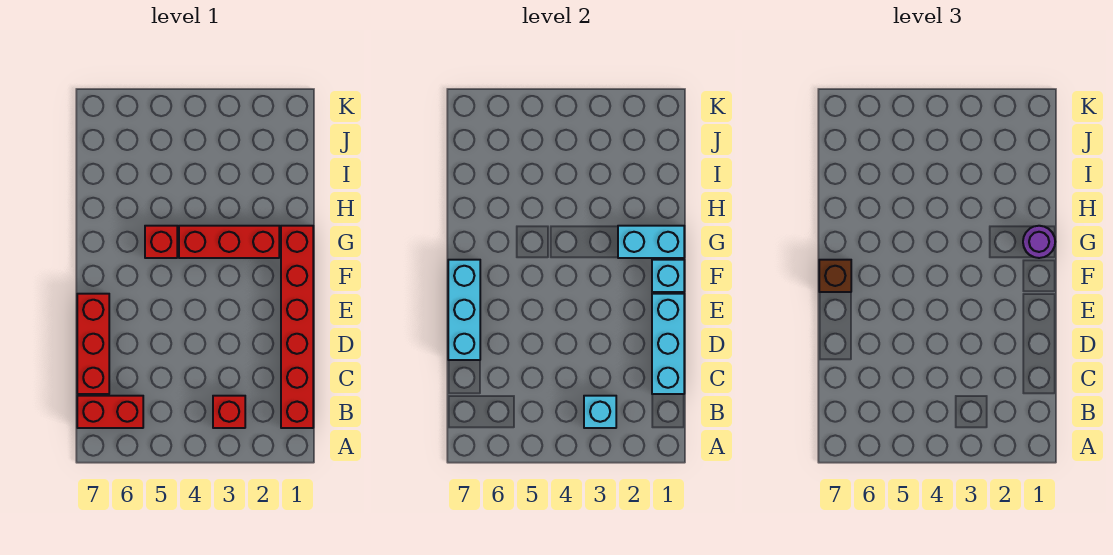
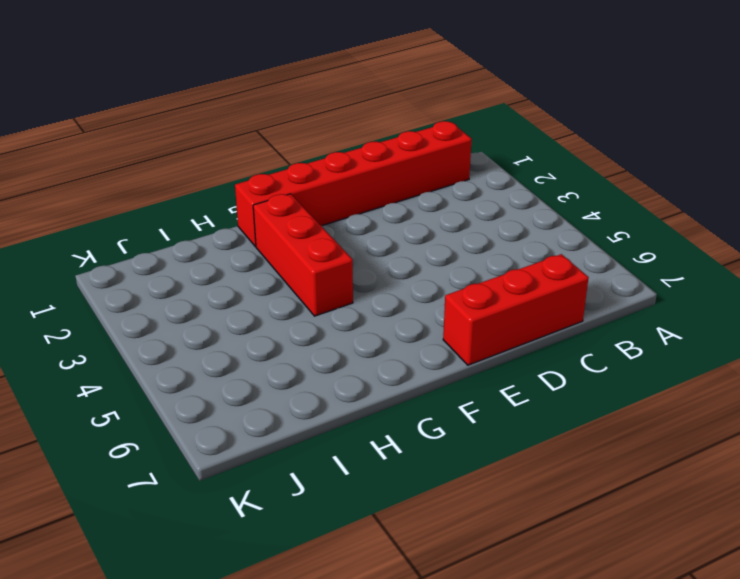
none -> red brick B3 level 1
none -> red brick B6:B7 level 1
none -> red brick G5 level 1

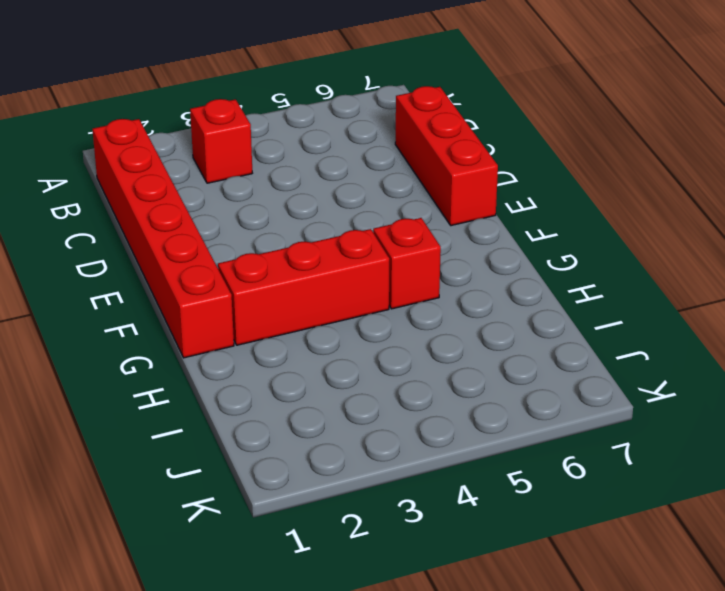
none -> red brick B6:B7 level 1
none -> cyan brick B3 level 2
none -> cyan brick C1:E1 level 2

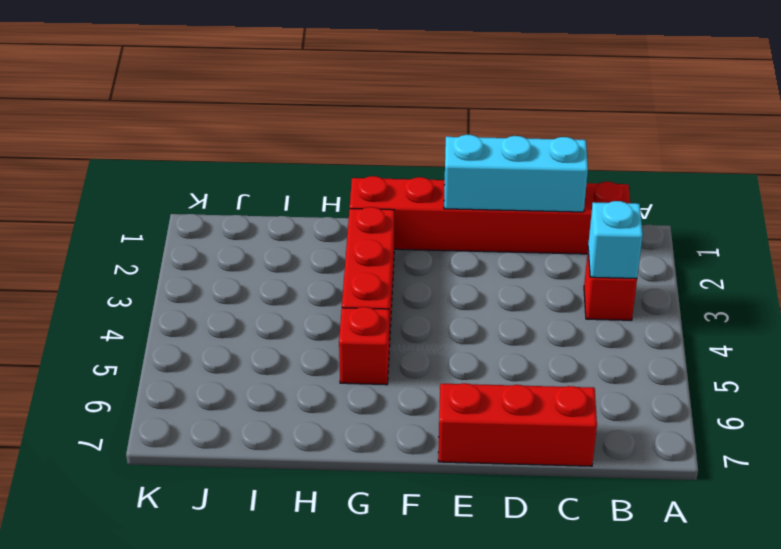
none -> red brick B6:B7 level 1
none -> cyan brick D7:F7 level 2
none -> cyan brick F1 level 2

